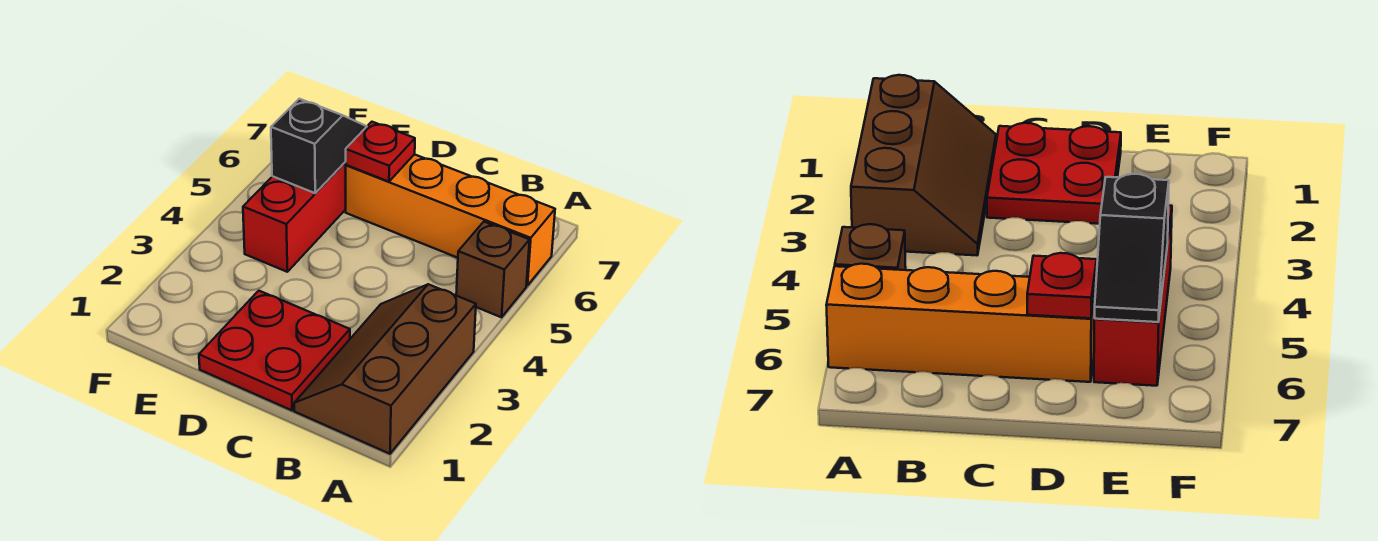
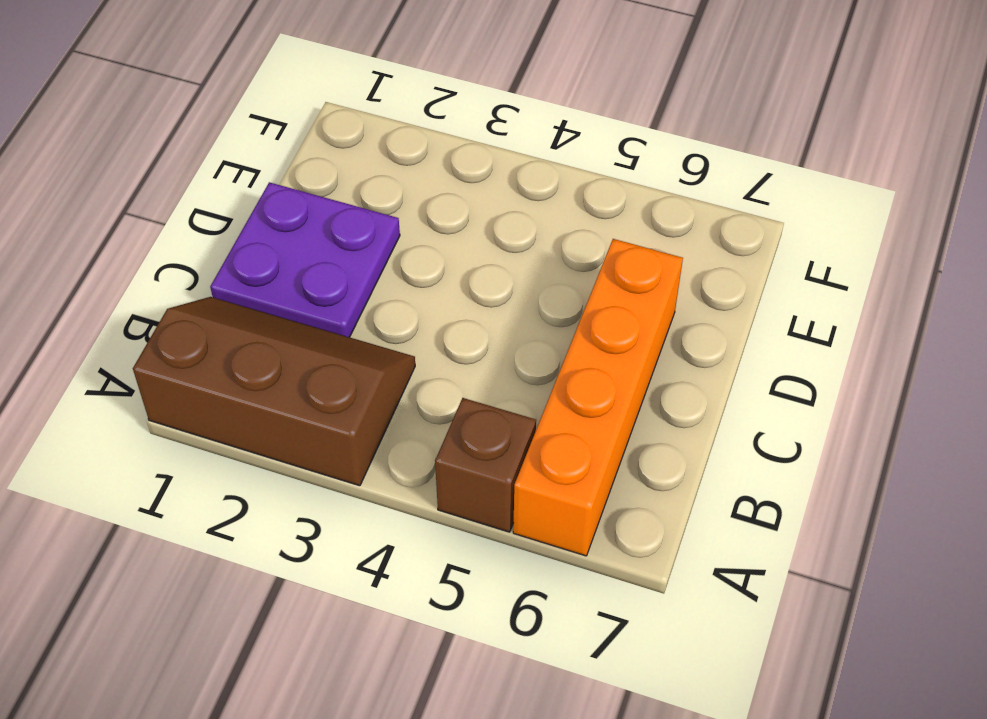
purple plate C1:D2 level 1 -> red plate C1:D2 level 1
none -> red brick E4:E6 level 1
none -> red plate D6 level 2

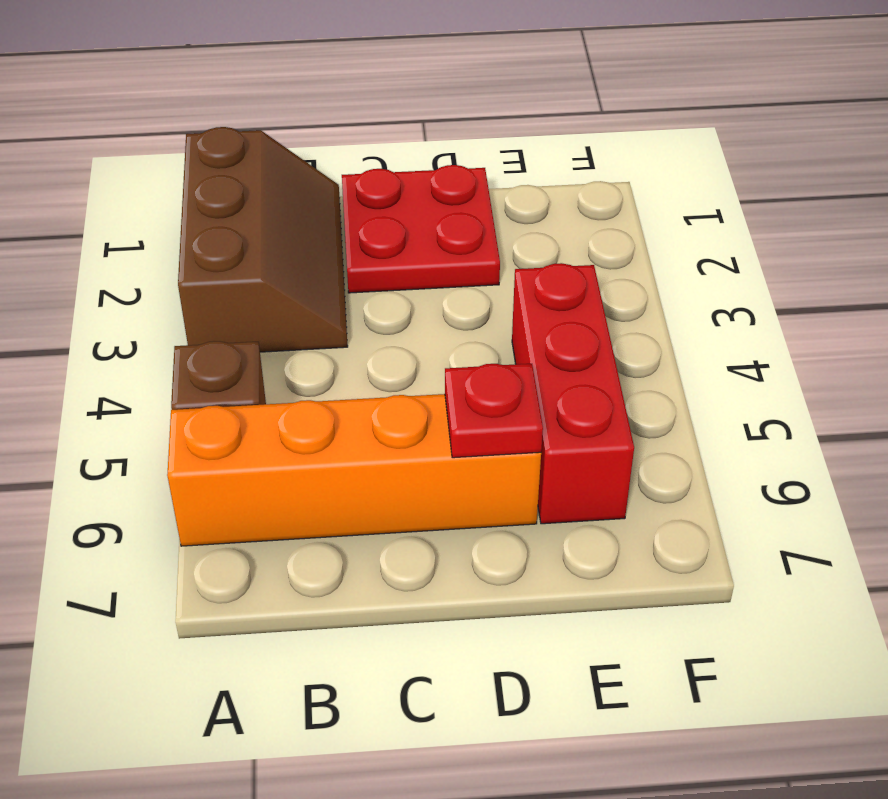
none -> black slope E5:E6 level 2 top 5

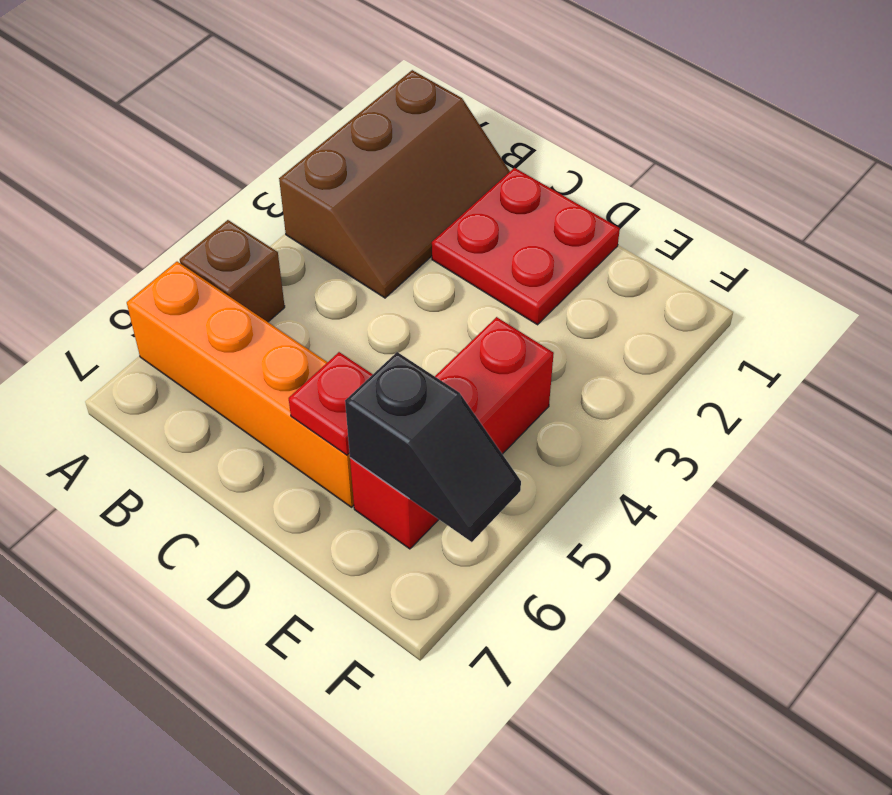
black slope E6:F6 level 2 top E -> black slope E5:E6 level 2 top 5

